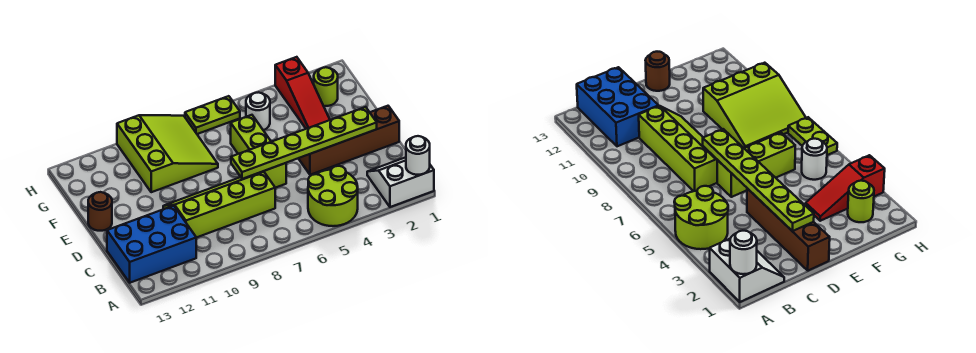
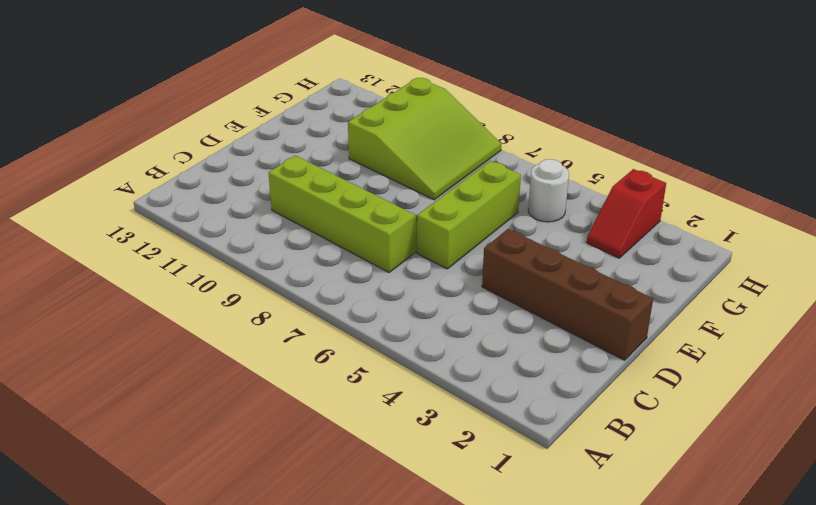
red slope G3:H3 level 1 top H -> red slope F3:H3 level 1 top H
none -> white slope A1:B2 level 1 top A
none -> lime round brick A4:B5 level 1
none -> blue brick B11:C13 level 1

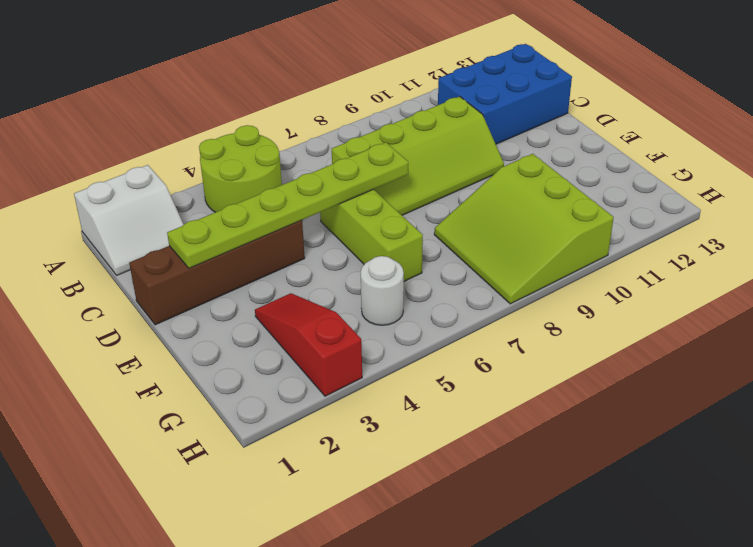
none -> brown round brick E13 level 1
none -> lime round brick G2 level 1
none -> lime plate H6:H7 level 1

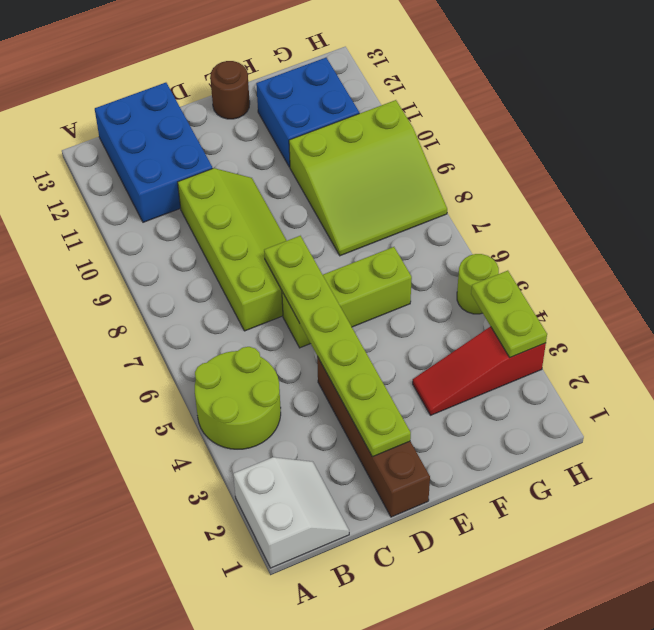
blue brick F11:G12 level 1 -> none
lime plate H3:H4 level 2 -> lime plate H6:H7 level 1
lime round brick H5 level 1 -> lime round brick G2 level 1
none -> white round brick G5 level 1
none -> white round brick A1 level 2

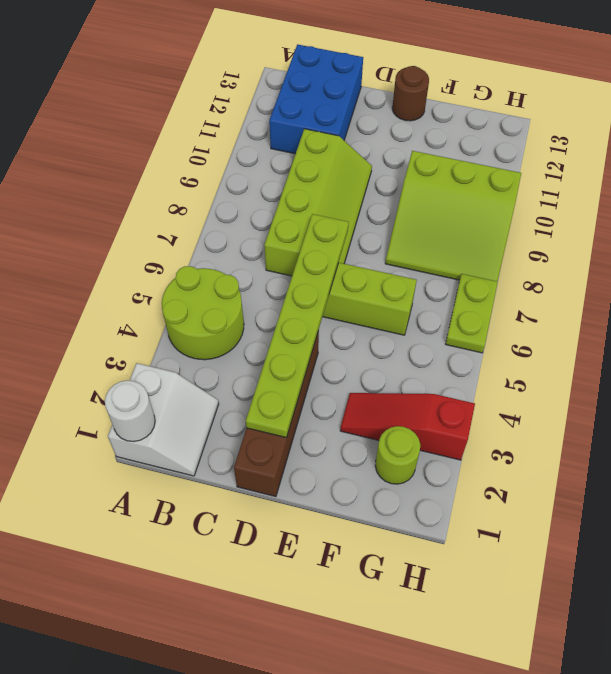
none -> white round brick G5 level 1

